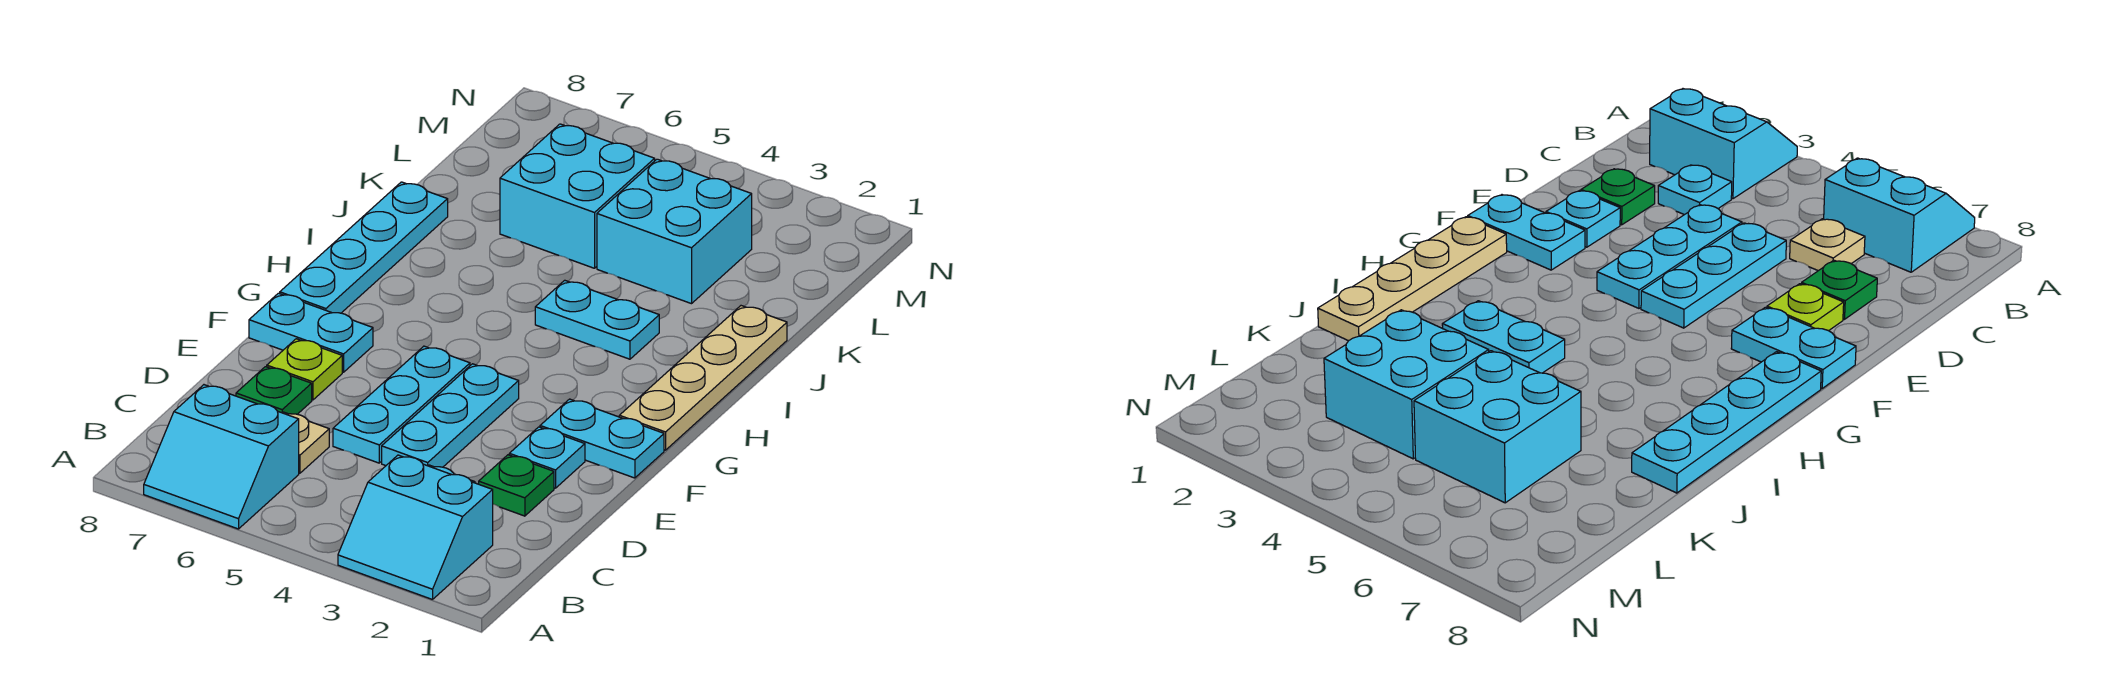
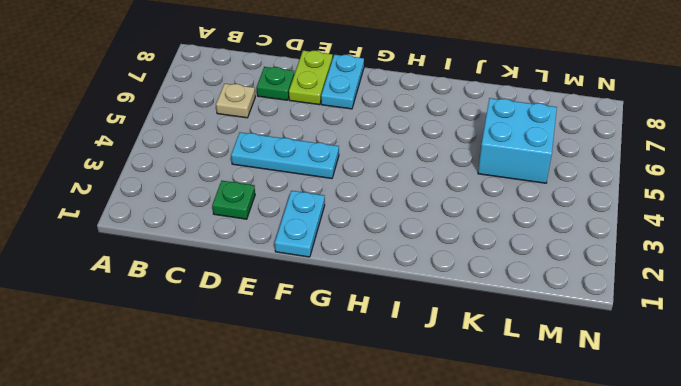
lime plate E7:E8 level 1 -> lime plate E7 level 1
none -> cyan slope A2:B3 level 1 top B
none -> cyan slope A6:B7 level 1 top B
none -> cyan plate C3 level 1

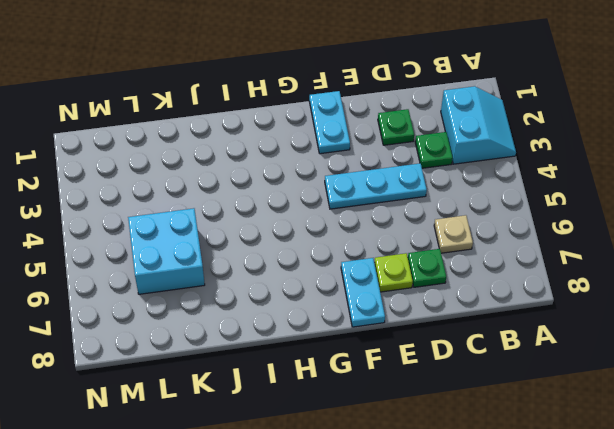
green plate C3 level 1 -> cyan plate C3 level 1
none -> cyan slope A6:B7 level 1 top B
none -> cyan plate D5:F5 level 1
none -> cyan plate E2 level 1

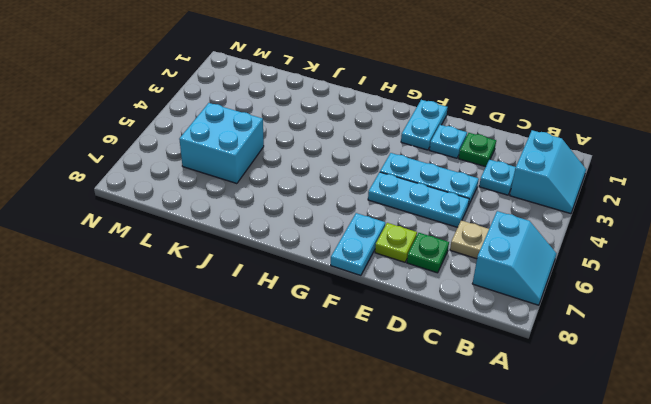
none -> tan plate G1:J1 level 1
none -> cyan plate G8:J8 level 1
none -> cyan plate I3:I4 level 1

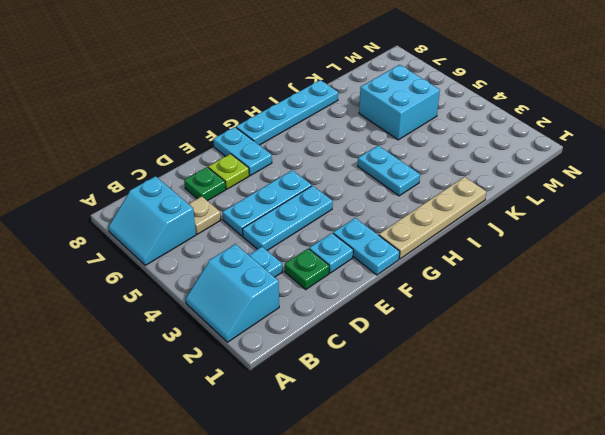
none -> cyan brick K3:L4 level 1

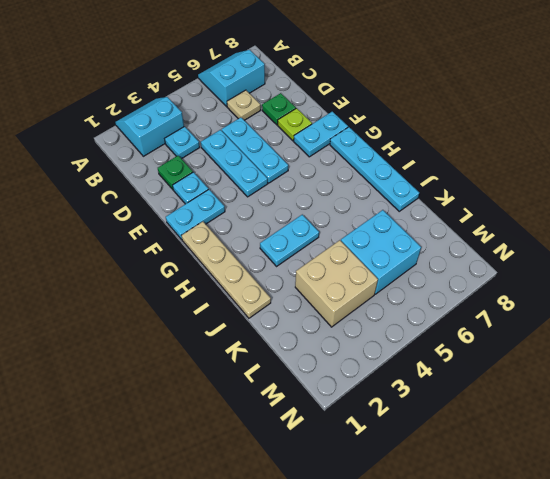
tan brick K3:L4 level 1 -> cyan brick K3:L4 level 1

